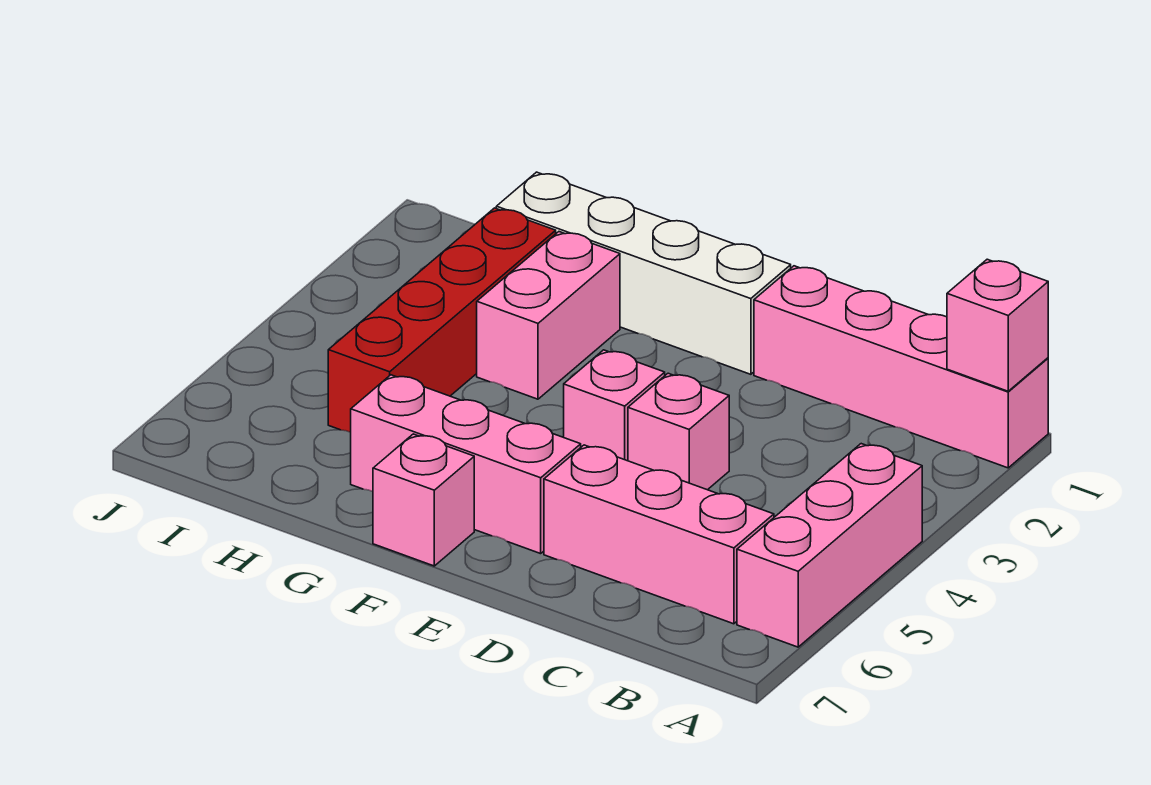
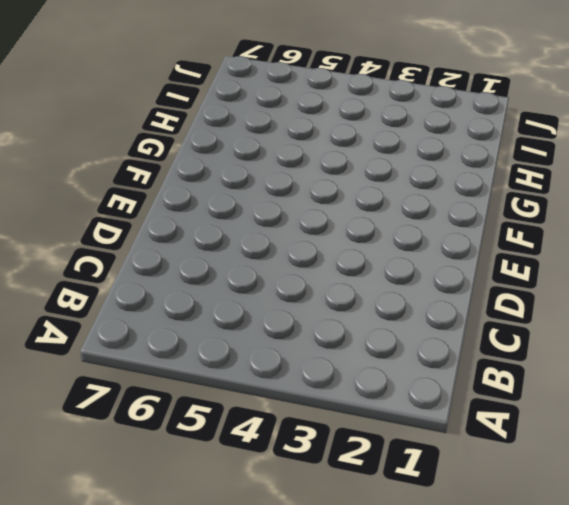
none -> pink brick A1:D1 level 1
none -> pink brick A4:A6 level 1

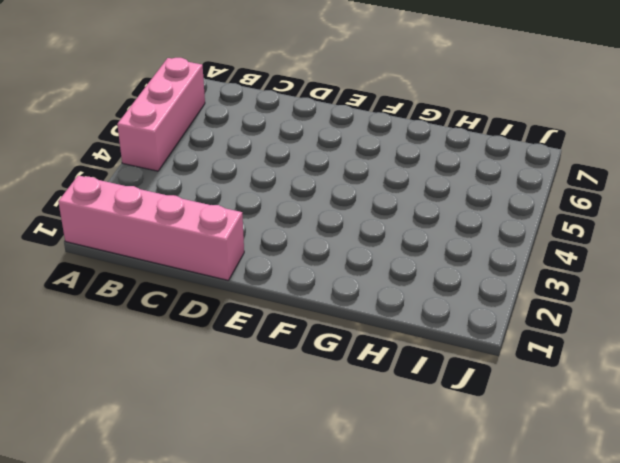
none -> pink brick B6:D6 level 1
none -> pink brick D4 level 1

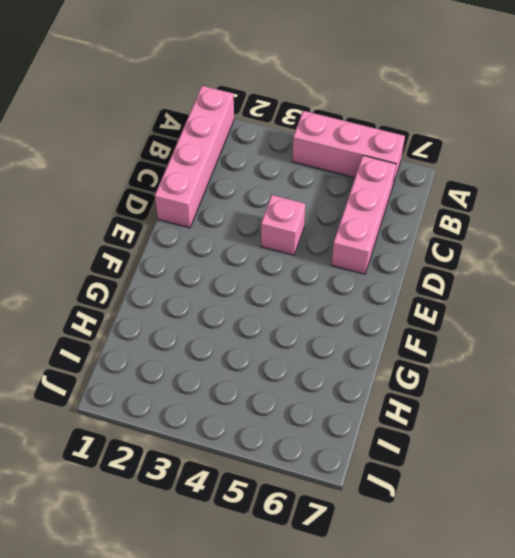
none -> white brick E1:H1 level 1
none -> pink brick E4 level 1

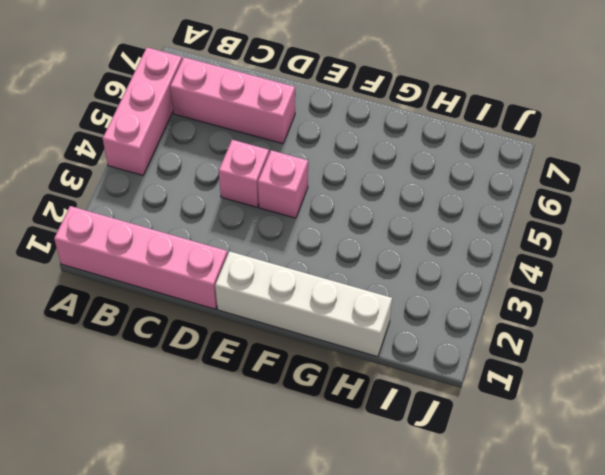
none -> pink brick E6:G6 level 1
none -> pink brick F7 level 1

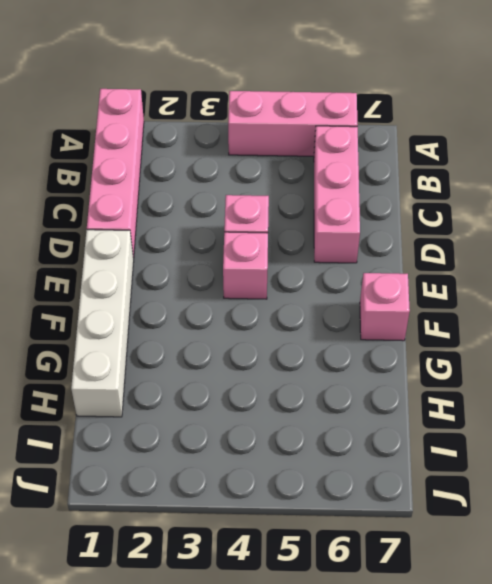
none -> pink brick E6:G6 level 1
none -> pink brick G2:G3 level 1

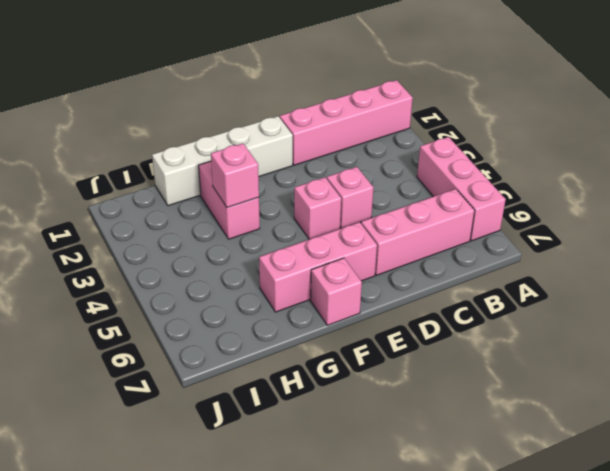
pink brick G3 level 2 -> pink brick A1 level 2
none -> red brick H2:H5 level 1

